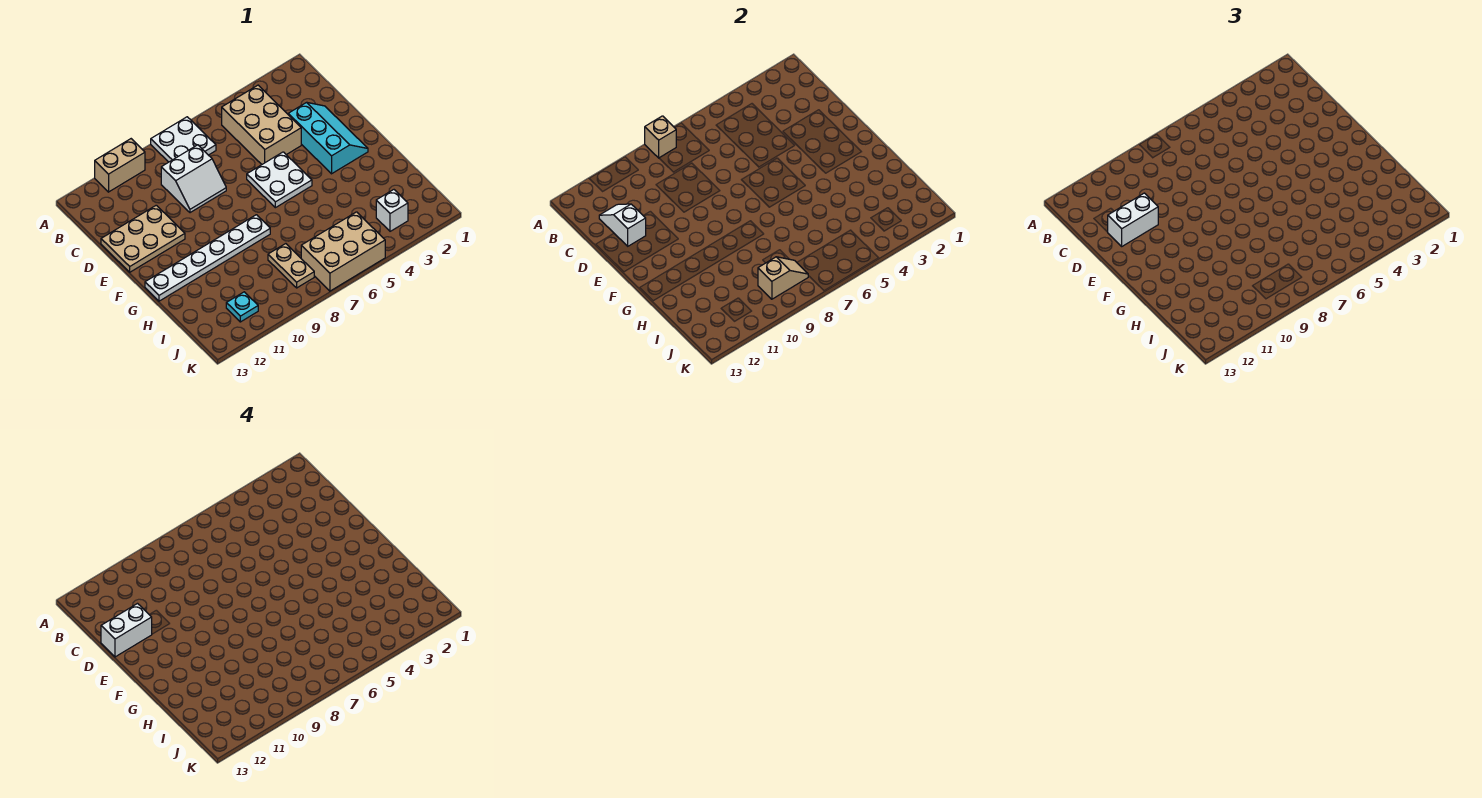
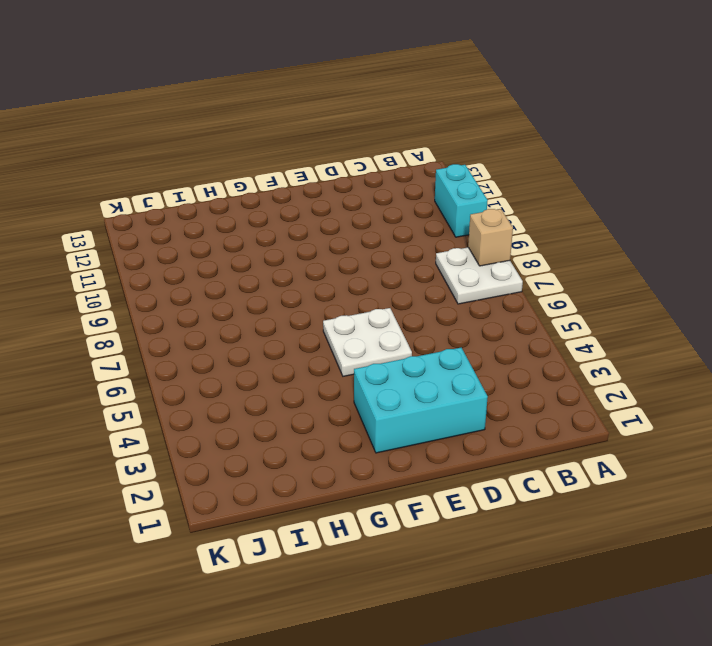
cyan brick A10:A11 level 1 -> tan brick A10:A11 level 1
cyan brick D2:F3 level 1 -> cyan slope D2:F3 level 1 top 3
none -> tan brick B4:D5 level 1
none -> white slope C8:D9 level 1 top C
none -> tan plate D11:E13 level 1

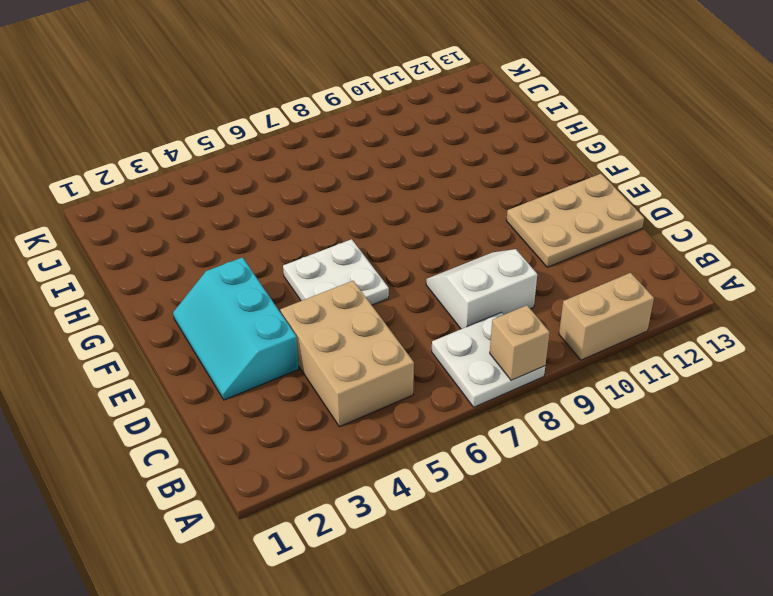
none -> white plate G8:G13 level 1
none -> tan plate I8:J8 level 1
none -> white brick J3 level 1

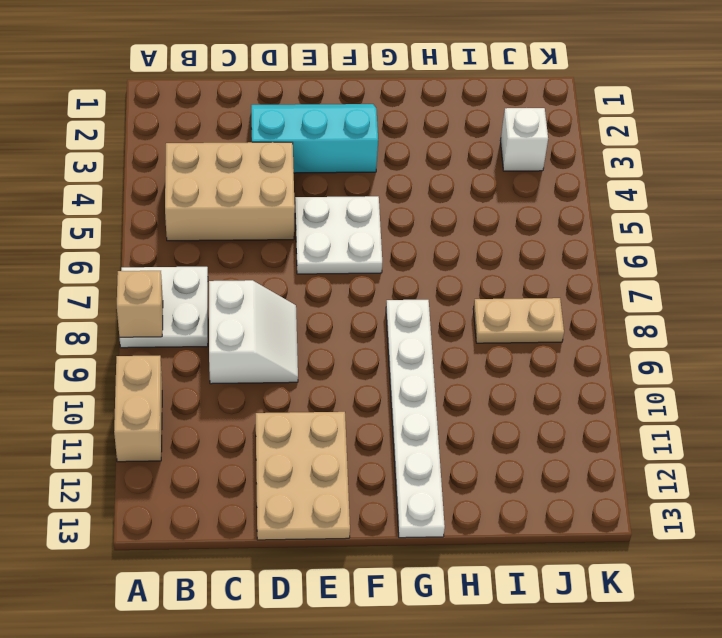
none -> tan brick J5:K7 level 1
none -> cyan plate J11 level 1
none -> white slope C12:D12 level 2 top D

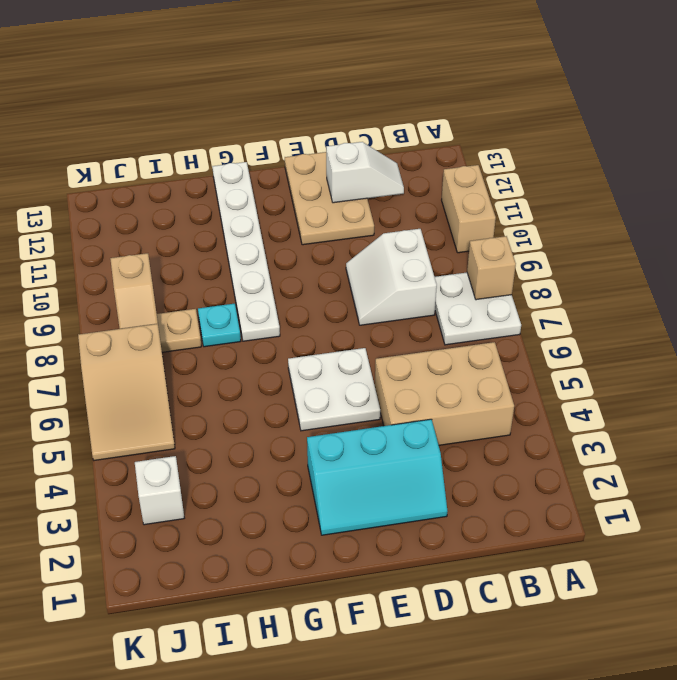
cyan plate H8 level 1 -> cyan plate J11 level 1
tan slope J5:K7 level 1 top 7 -> tan brick J5:K7 level 1
none -> white brick D11:D12 level 3
none -> white brick D12:D13 level 4

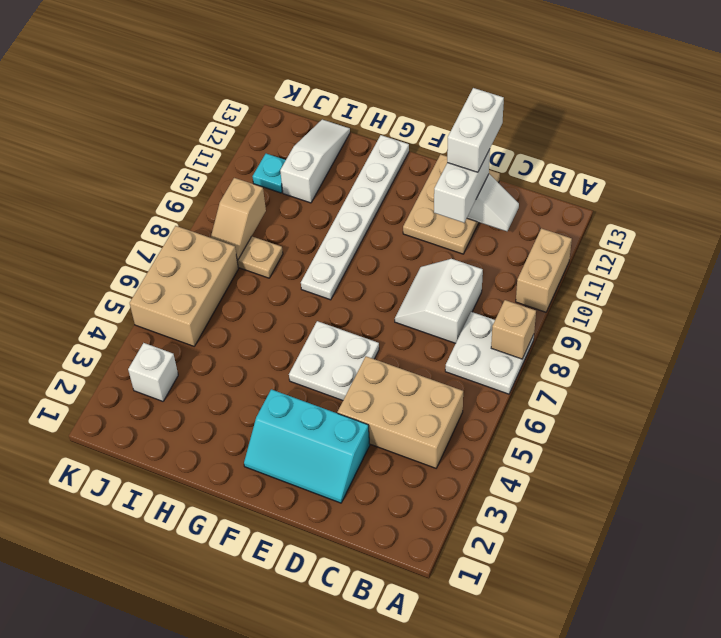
white slope I11:I13 level 1 top 11 -> none

